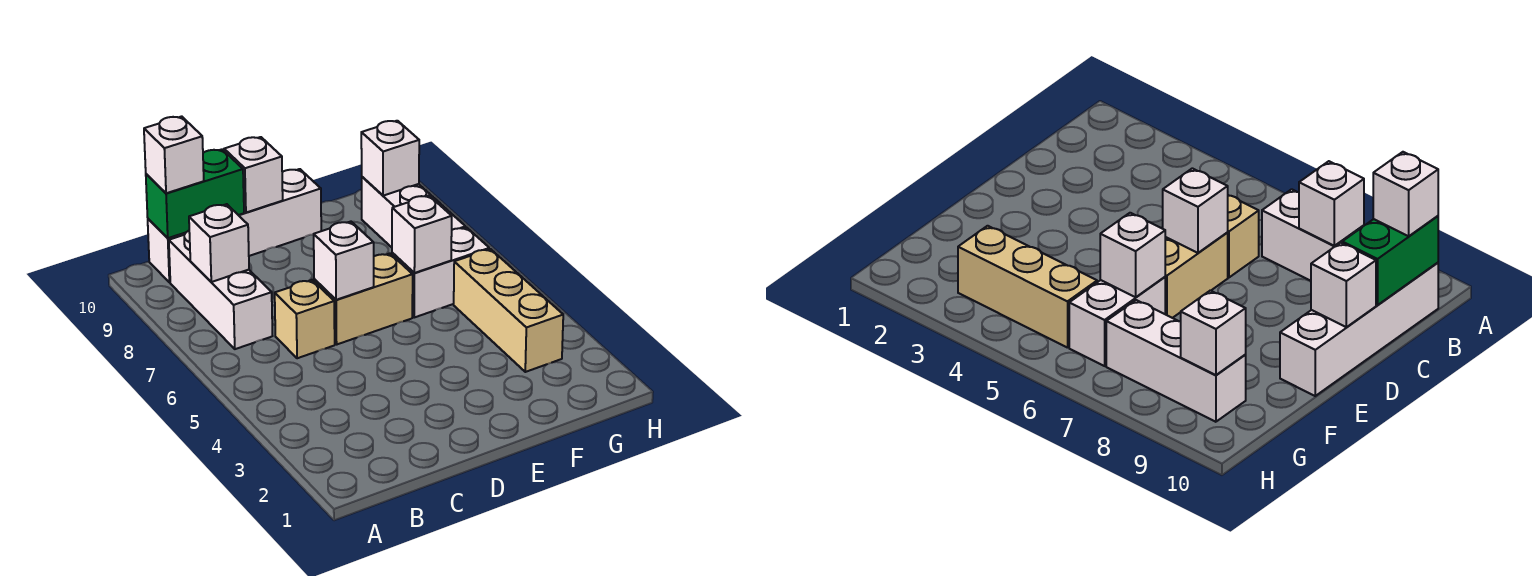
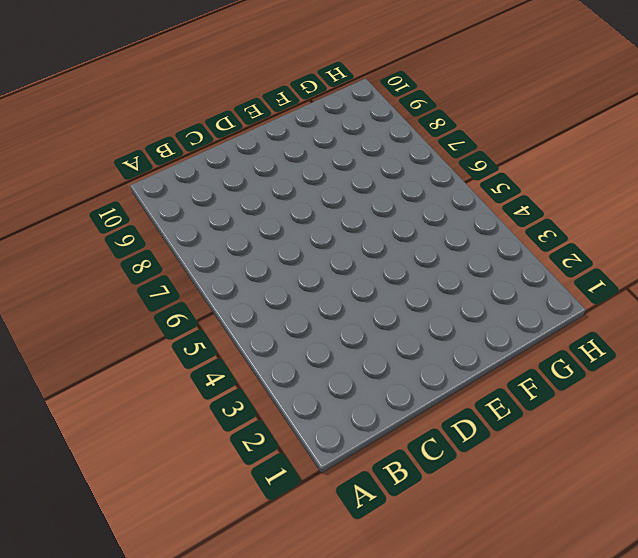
none -> white brick B7:B9 level 1
none -> white brick B10:E10 level 1
none -> tan brick C6 level 1

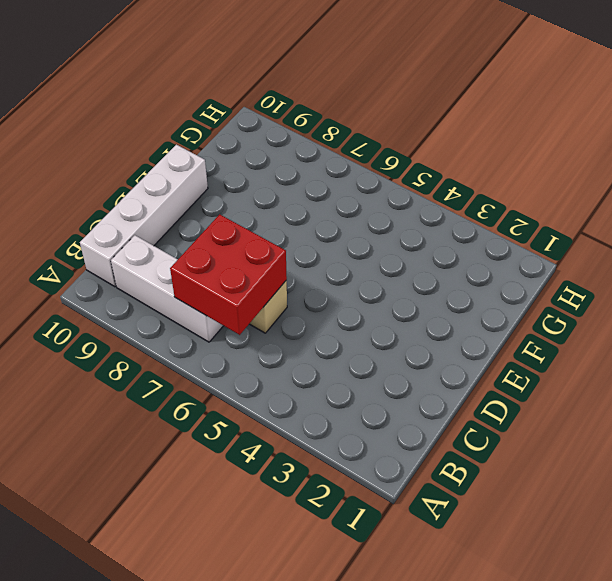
red brick B6:C7 level 2 -> none
none -> tan brick D6:E6 level 1
none -> white brick F6:G6 level 1
none -> tan brick G3:G5 level 1

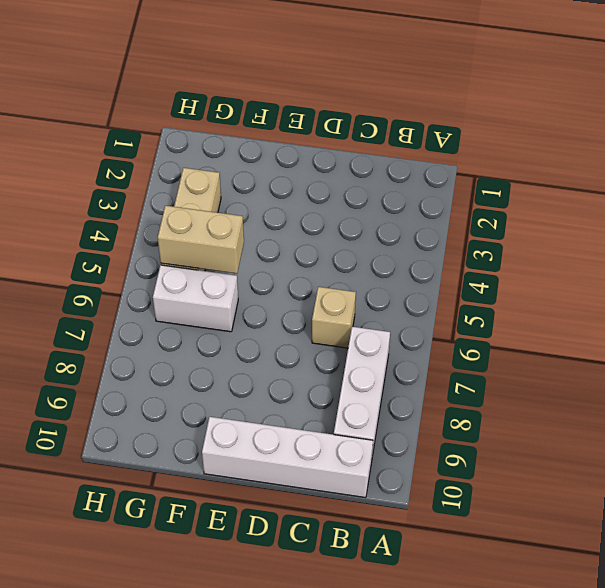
tan brick F5:G5 level 2 -> tan brick D6:E6 level 1
none -> white brick G7:G9 level 1
none -> white brick B8 level 2
none -> green brick B10:C10 level 2

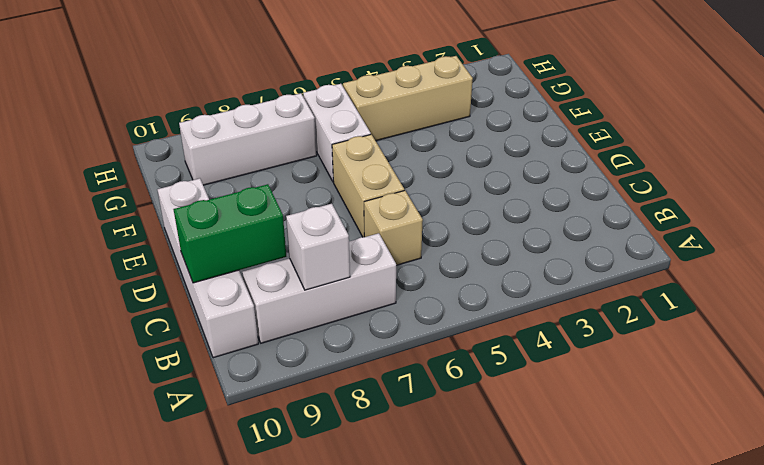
green brick C9:C10 level 2 -> green brick B10:C10 level 2
none -> white brick D6 level 2
none -> white brick D10 level 2
none -> white brick F6 level 2

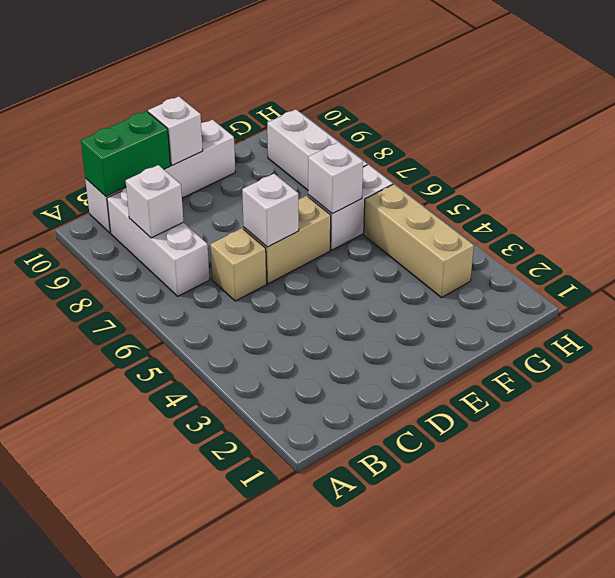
none -> white brick G9 level 2
none -> white brick B10 level 3

